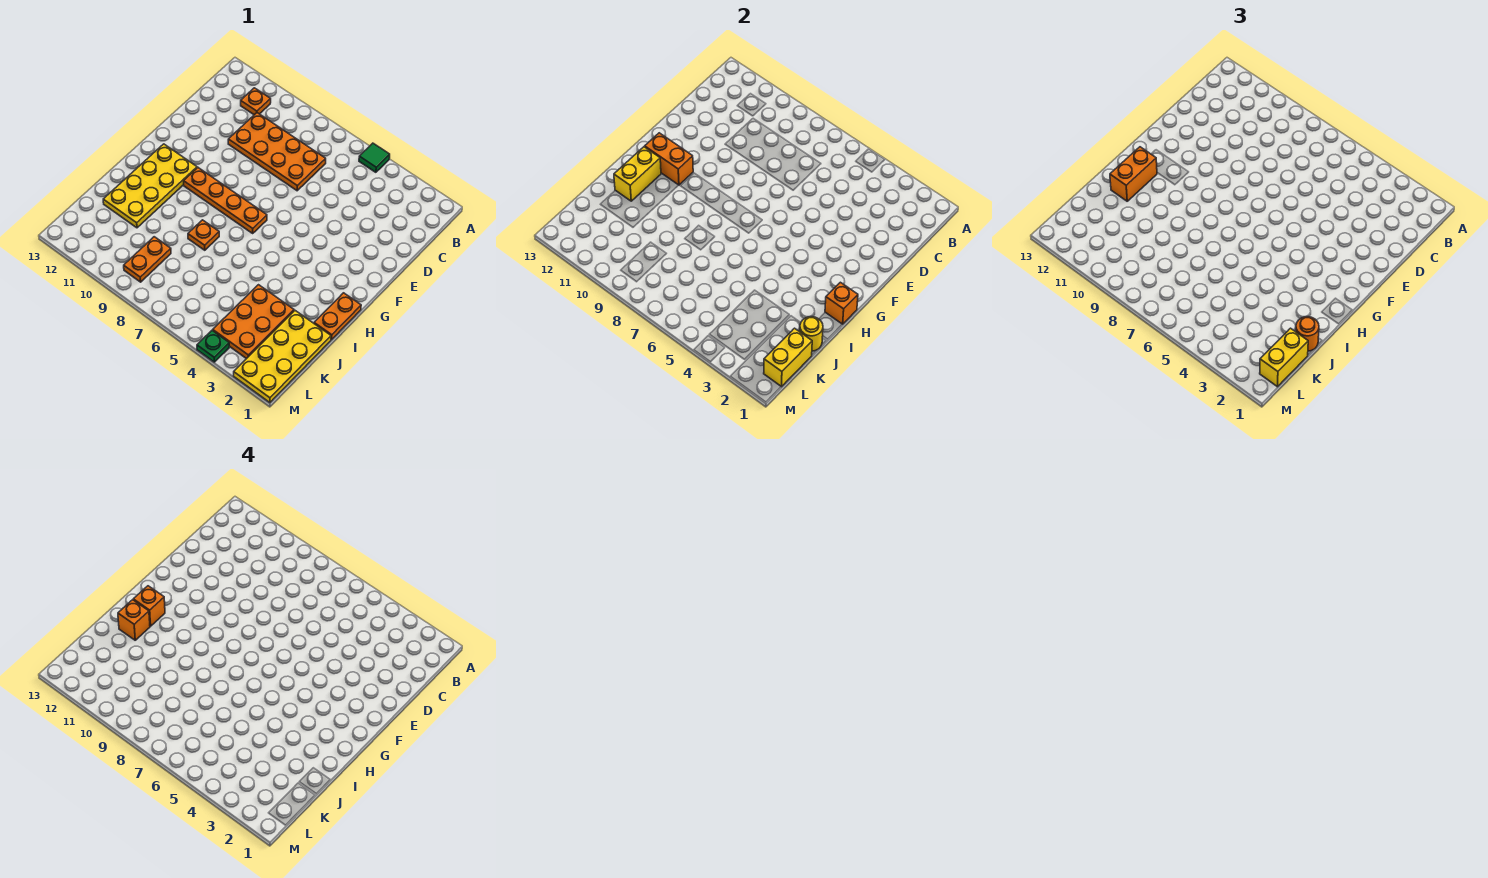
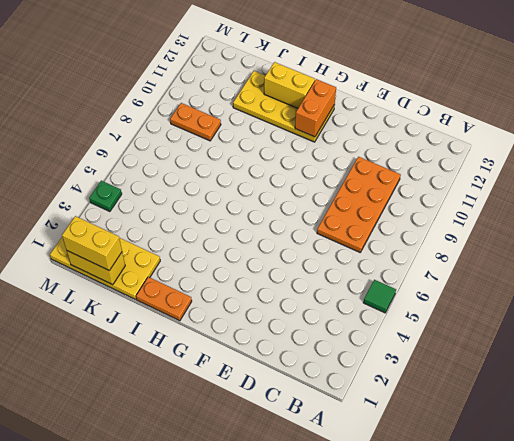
none -> orange plate B11 level 1
none -> orange plate G7:G10 level 1
none -> orange plate I8 level 1

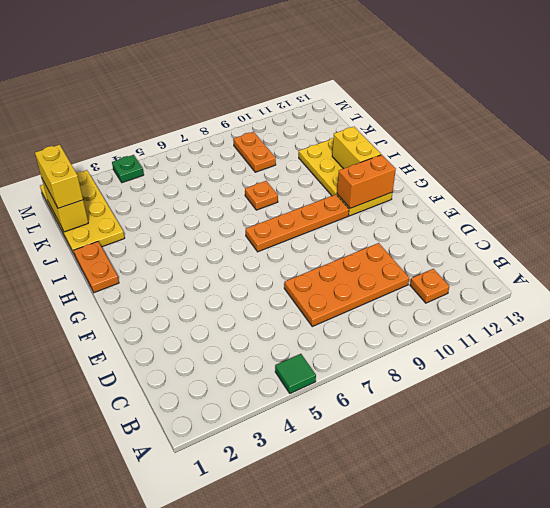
none -> orange plate J3:L4 level 1
none -> orange brick H1 level 2
none -> yellow round brick J1 level 2

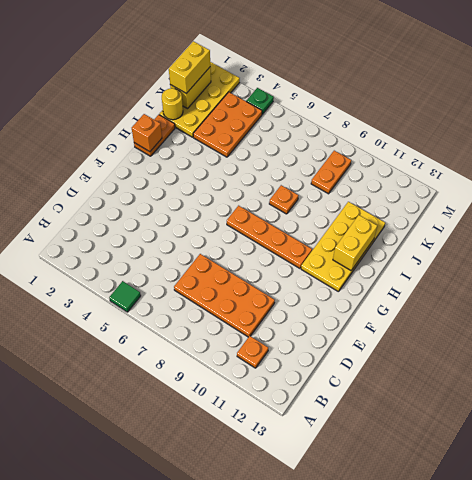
none -> orange brick G11:G12 level 2
none -> orange brick H12:I12 level 3
none -> orange round brick J1 level 3

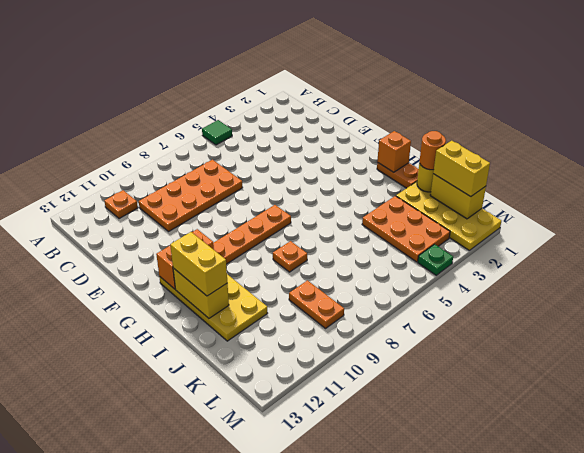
yellow brick H12:I12 level 3 -> orange brick H12:I12 level 3
none -> orange brick H12 level 4
none -> orange brick I12 level 4

